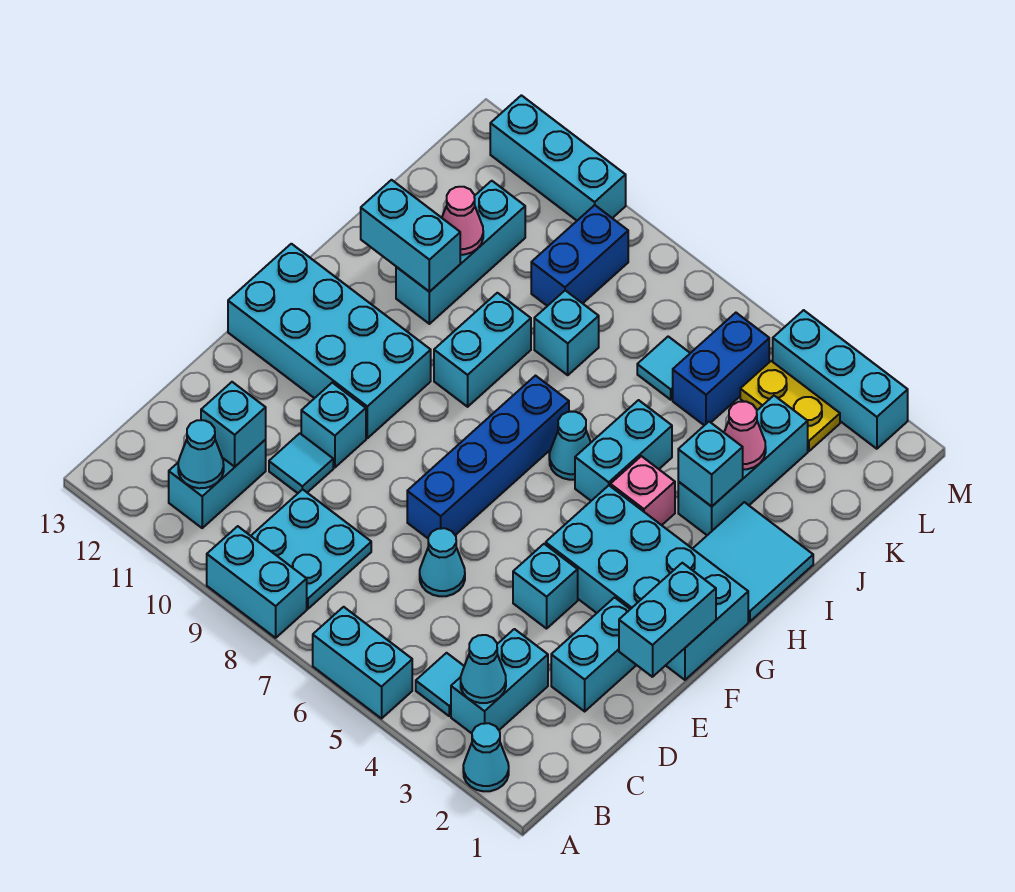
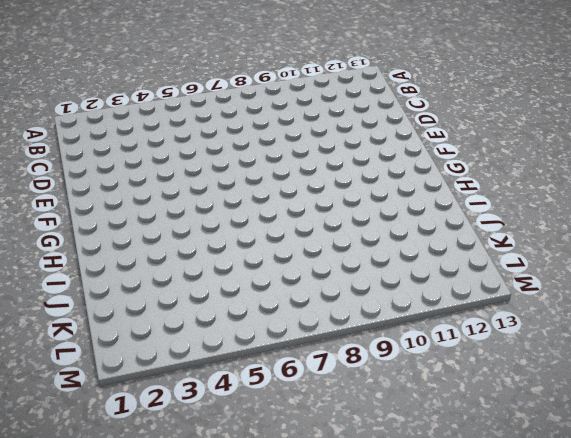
none -> cyan cone A2 level 1
none -> cyan brick A5:A6 level 1
none -> cyan brick A8:A9 level 1
none -> cyan brick B3:C3 level 1

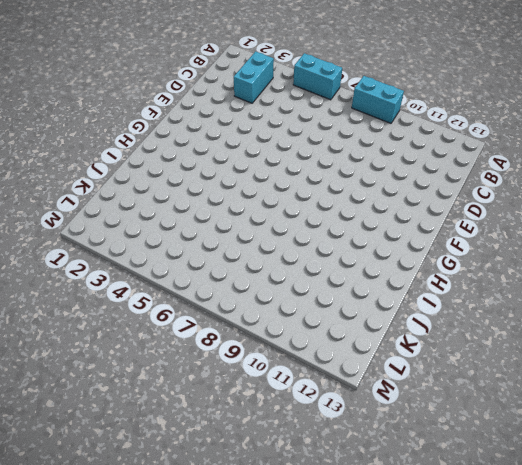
none -> cyan cone A2 level 1
none -> cyan tile B4 level 1
none -> cyan plate B8:C9 level 1
none -> cyan brick B11:C11 level 1

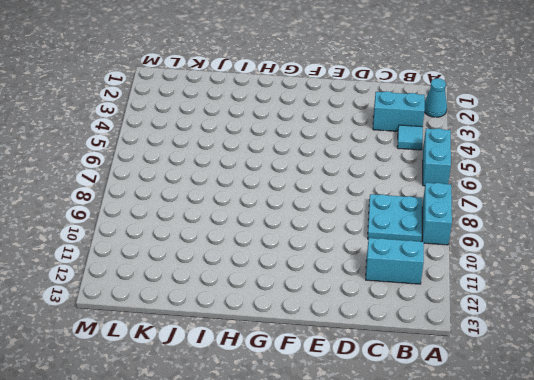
none -> cyan brick D2:E2 level 1
none -> cyan cone D6 level 1
none -> cyan tile D10 level 1
none -> cyan brick E4 level 1

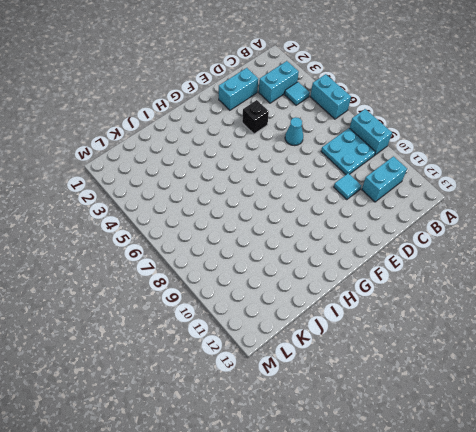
black brick E4 level 1 -> cyan brick E4 level 1
none -> cyan cone A2 level 1
none -> blue brick E7:H7 level 1
none -> cyan brick E10 level 1
none -> cyan brick F1:G4 level 1

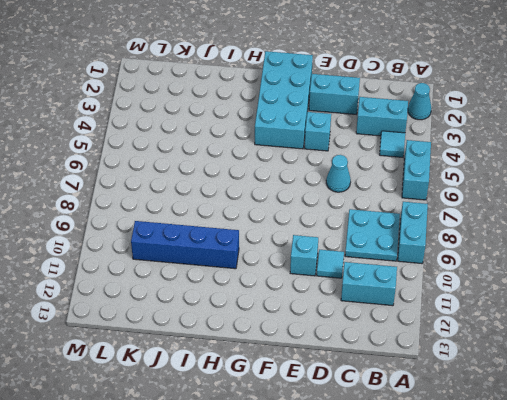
blue brick H10:K10 level 1 -> blue brick E7:H7 level 1
none -> cyan brick F10:G13 level 1
none -> cyan tile H1:I2 level 1
none -> pink brick H4 level 1
none -> cyan brick H5:I5 level 1

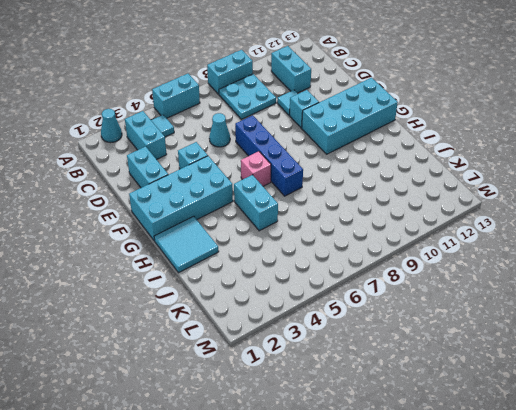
pink brick G6 level 1 -> pink brick H4 level 1
none -> cyan cone H6 level 1
none -> cyan brick H9:I9 level 1
none -> cyan brick I3:K3 level 1
none -> cyan brick I11:K11 level 1

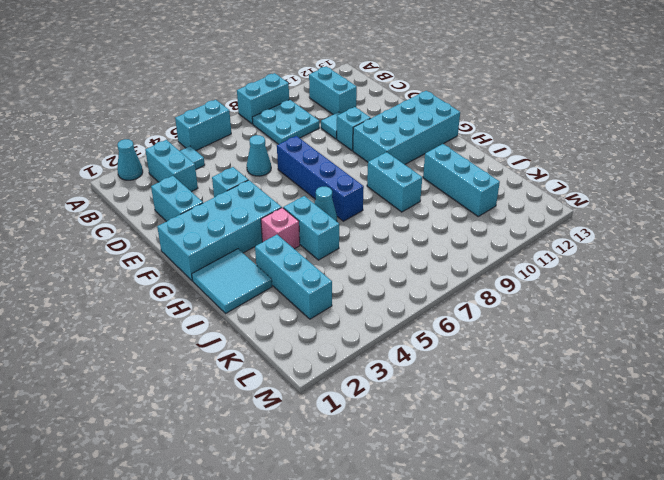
none -> cyan brick J8 level 1
none -> blue brick K5:L5 level 1
none -> cyan tile K6 level 1
none -> blue brick K9:L9 level 1

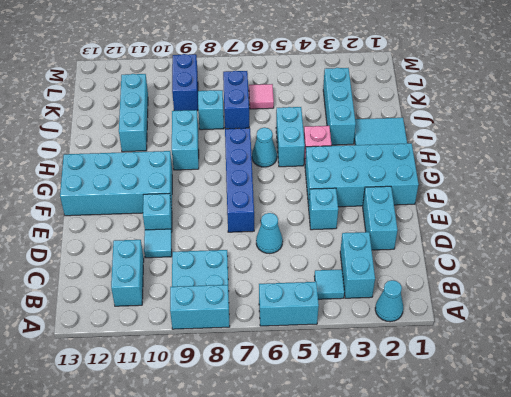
blue brick J7:K7 level 1 -> blue brick K5:L5 level 1
pink tile K6 level 1 -> cyan tile K6 level 1
none -> yellow plate L3:L4 level 1
none -> cyan brick M2:M4 level 1
none -> cyan brick M10:M12 level 1
none -> cyan cone B3 level 2

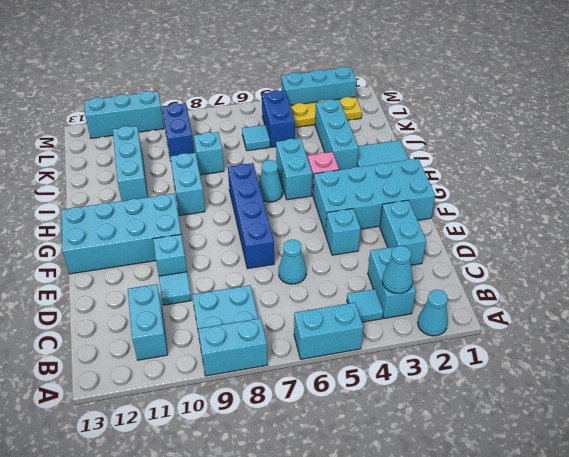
yellow plate L2:L4 level 1 -> yellow plate L3:L4 level 1
none -> cyan cone B11 level 2
none -> cyan brick C11 level 2
none -> cyan brick E1:F1 level 2
none -> cyan brick I3 level 2

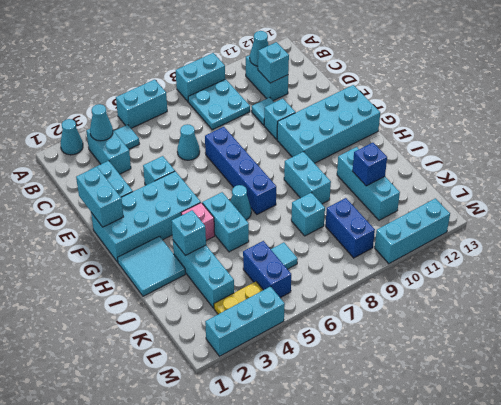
blue brick J11 level 2 -> pink cone J11 level 2
none -> cyan brick I11:I12 level 2
none -> pink cone J3 level 2

